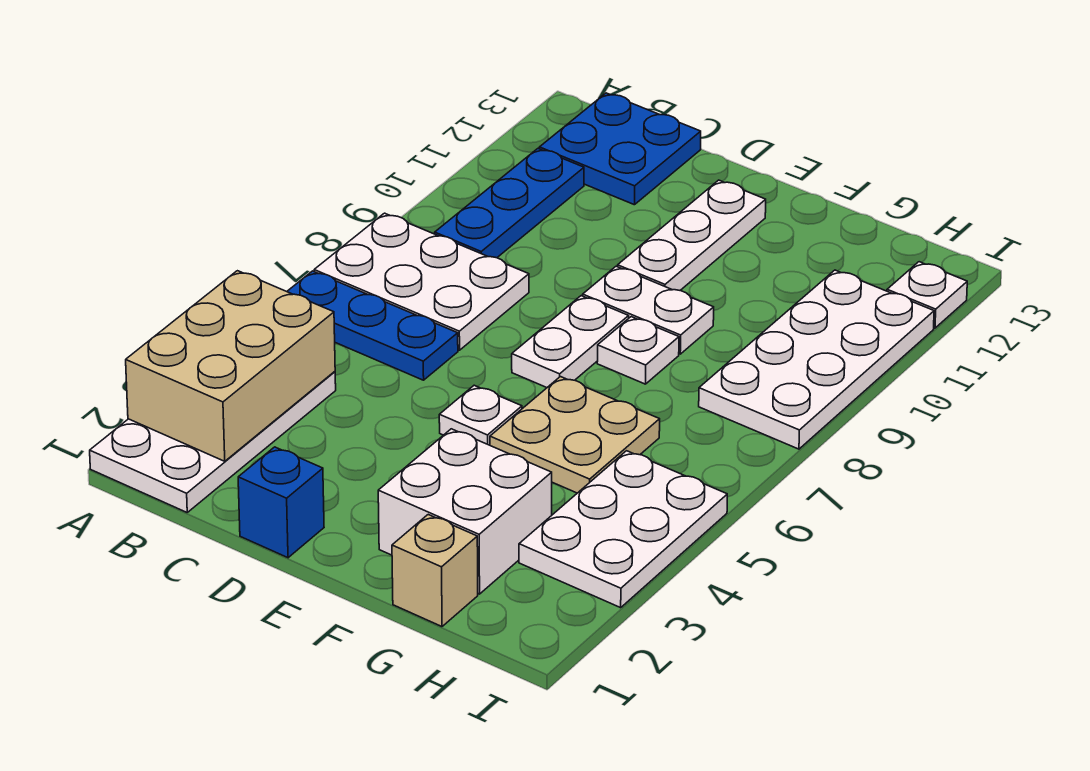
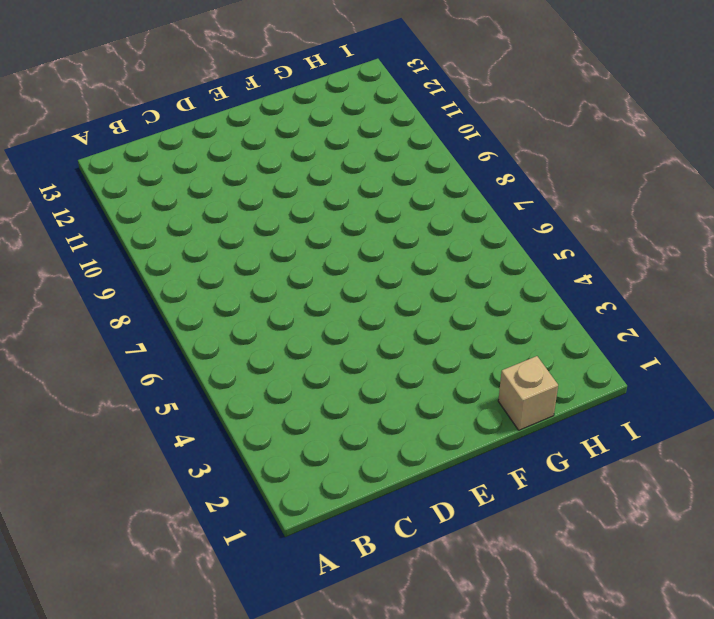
none -> white plate A1:B4 level 1
none -> blue plate A6:C6 level 1
none -> white plate A7:C8 level 1

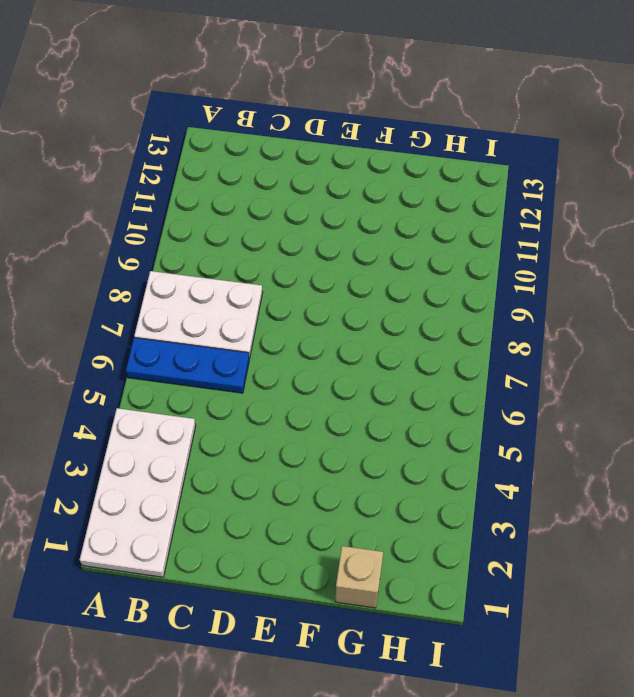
none -> blue plate B9:B11 level 1
none -> blue plate B12:C13 level 1
none -> blue brick D1 level 1

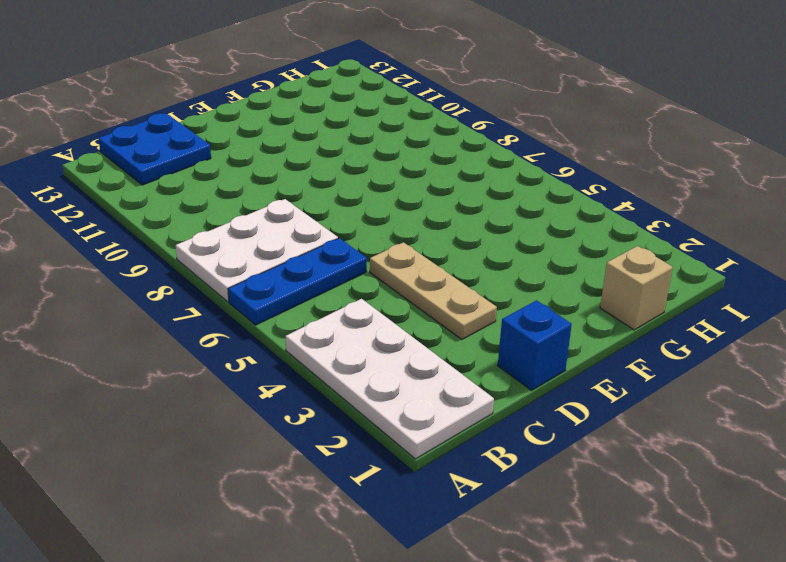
tan plate D3:D5 level 1 -> none
none -> blue plate B9:B11 level 1
none -> white plate E5 level 1
none -> white plate E7:E8 level 1

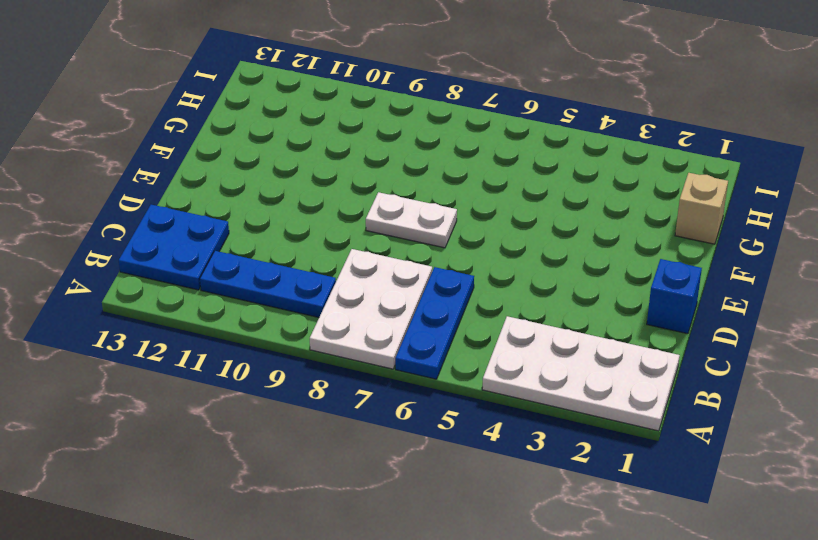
none -> white plate E5 level 1
none -> white plate E9:F9 level 1
none -> white plate E10:E12 level 1

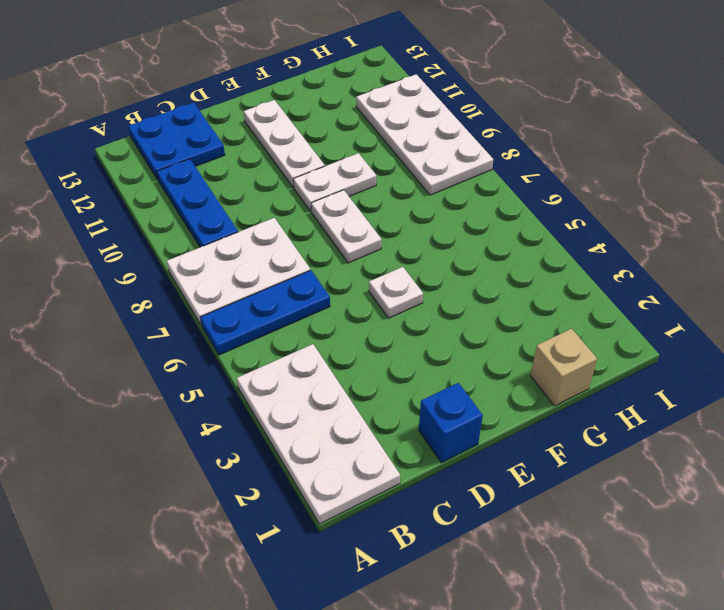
none -> white brick F2:G3 level 1
none -> tan plate F5:G6 level 1
none -> white plate F8 level 1

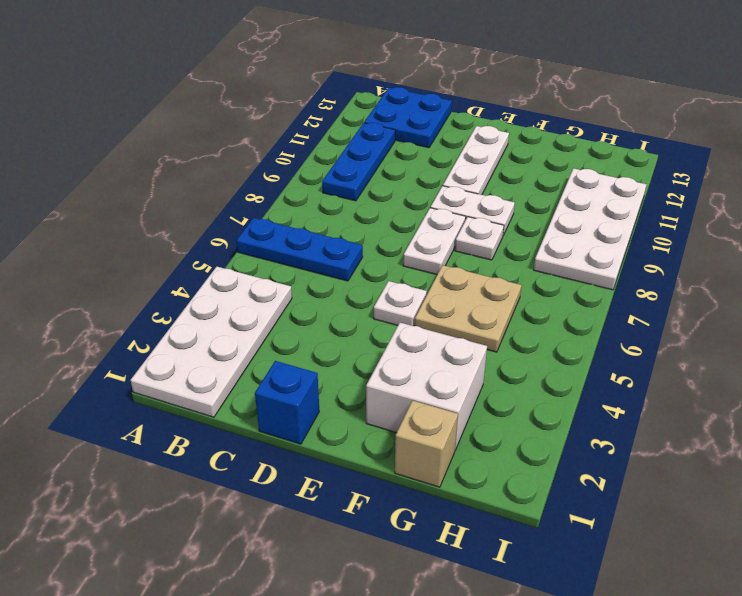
none -> white plate A7:C8 level 1
none -> white plate H3:I5 level 1
none -> white plate I12 level 1

